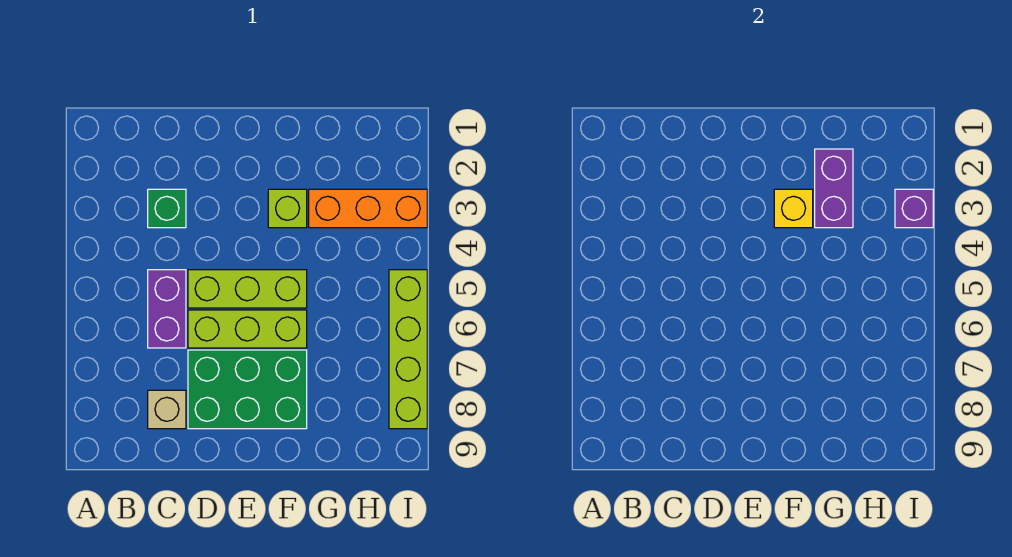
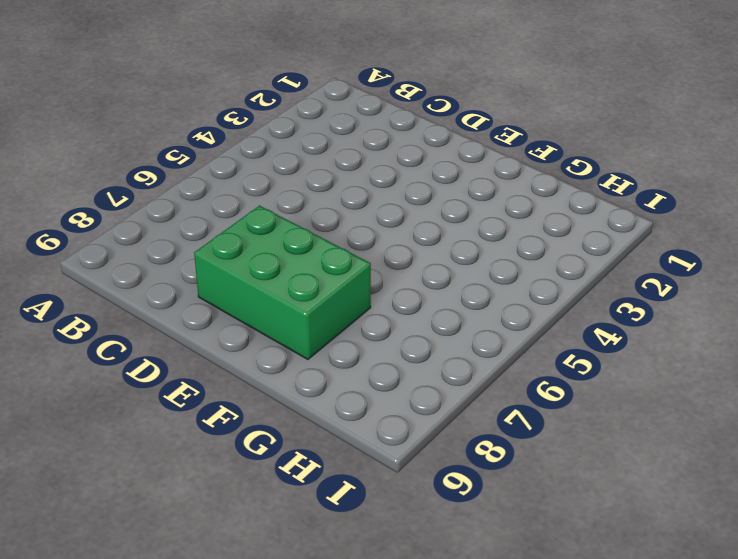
none -> green brick C3 level 1
none -> purple brick C5:C6 level 1
none -> tan brick C8 level 1

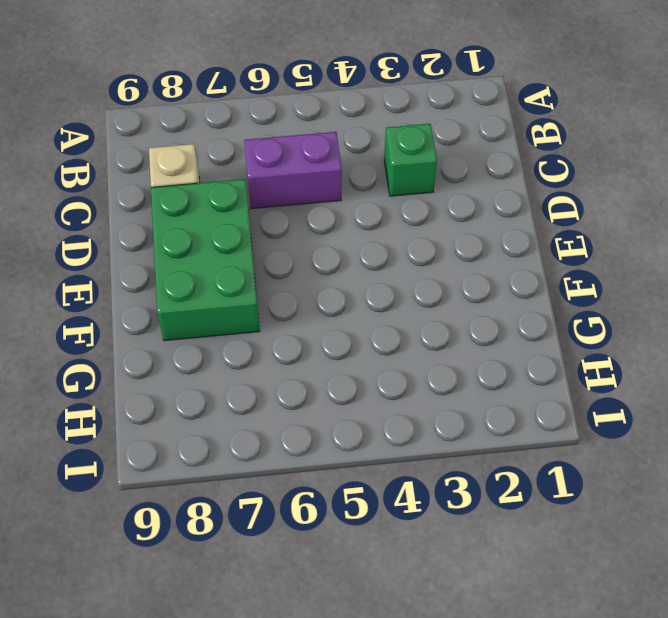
none -> lime brick D5:F5 level 1
none -> lime brick D6:F6 level 1
none -> lime brick F3 level 1

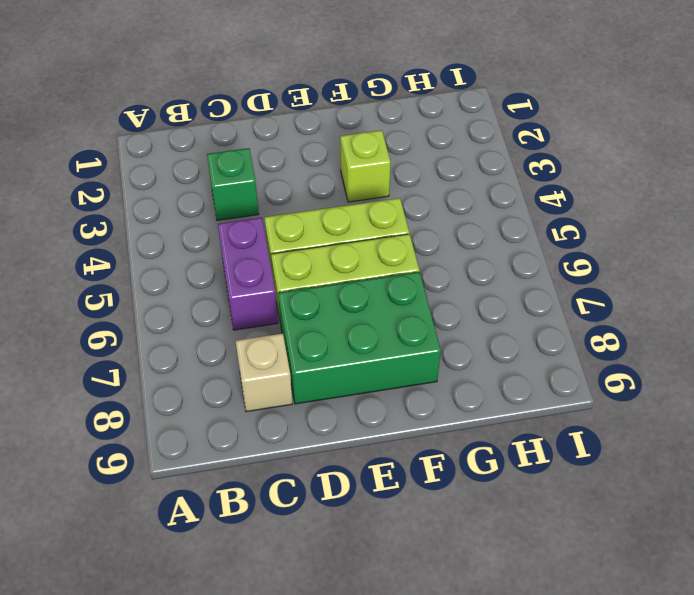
none -> orange brick G3:I3 level 1
none -> lime brick I5:I8 level 1
none -> yellow brick F3 level 2

